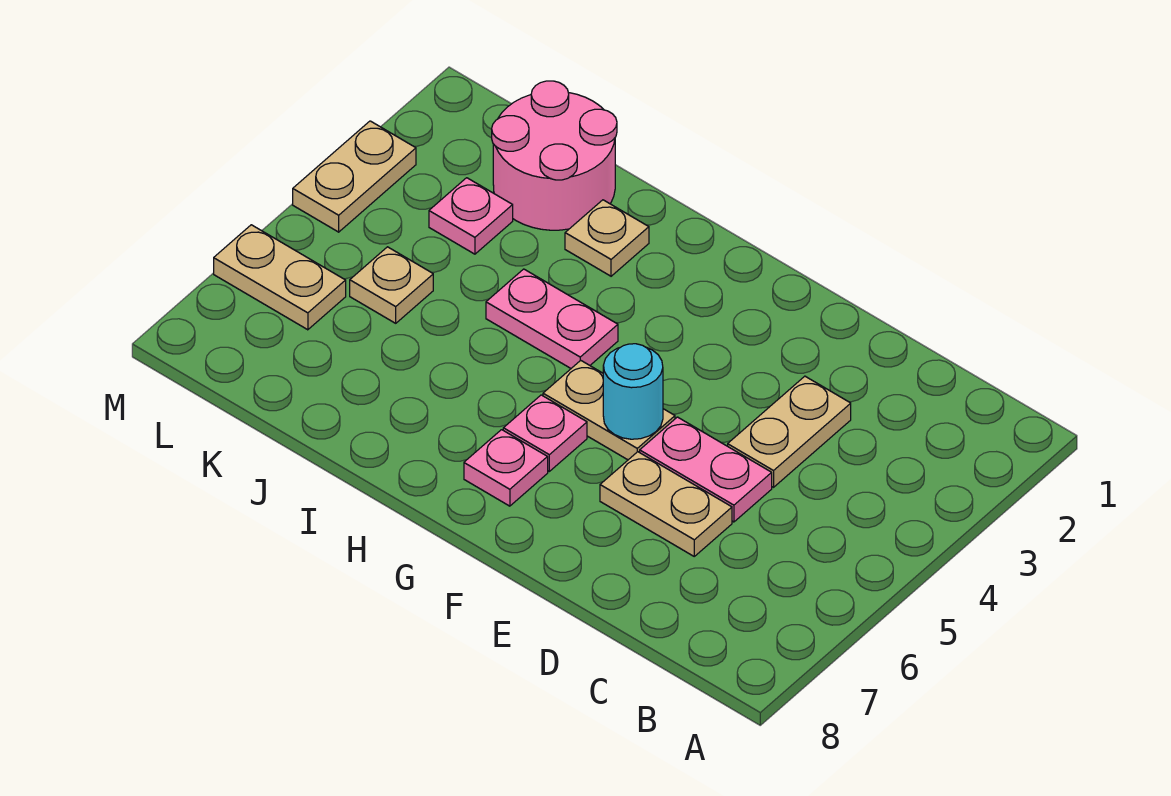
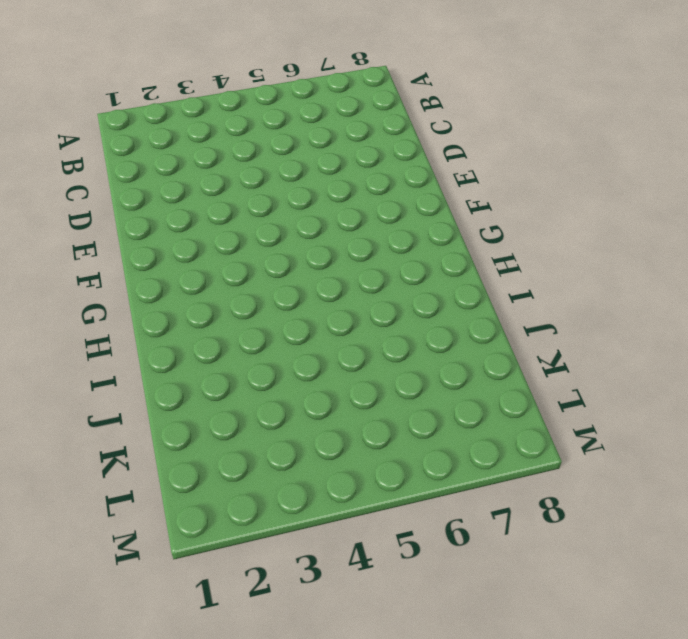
none -> tan plate D3:D4 level 1
none -> pink plate D5:E5 level 1
none -> tan plate D6:E6 level 1

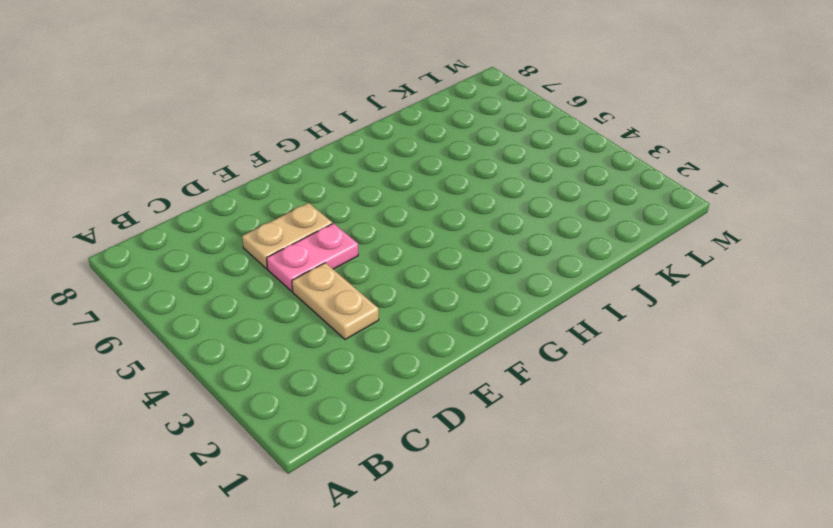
none -> tan plate F5:G5 level 1
none -> pink plate G6 level 1
none -> pink plate G7 level 1

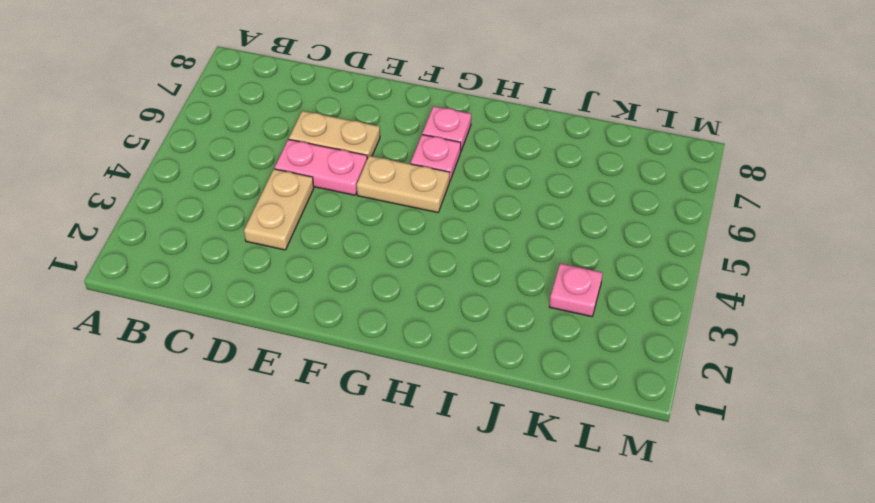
none -> pink plate H4:I4 level 1
none -> tan plate I2 level 1
none -> pink round brick J1:K2 level 1

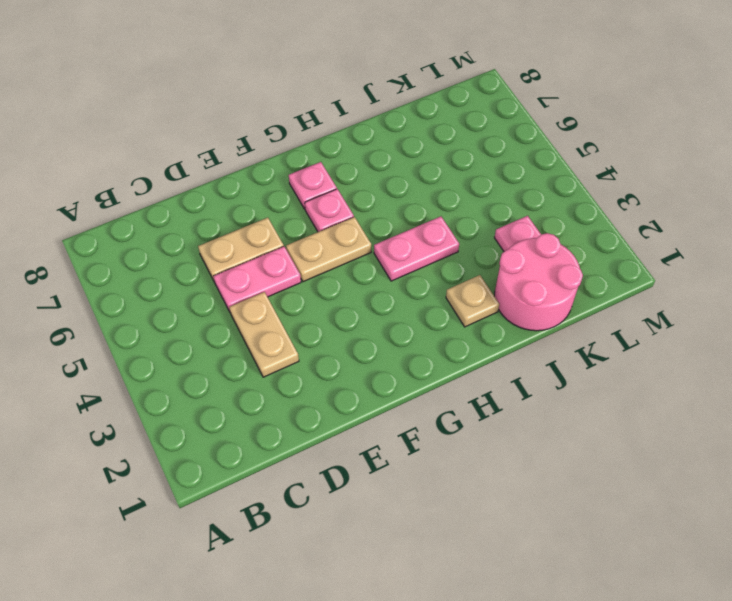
none -> tan plate K5 level 1
none -> tan plate L6:M6 level 1
none -> tan plate M3:M4 level 1

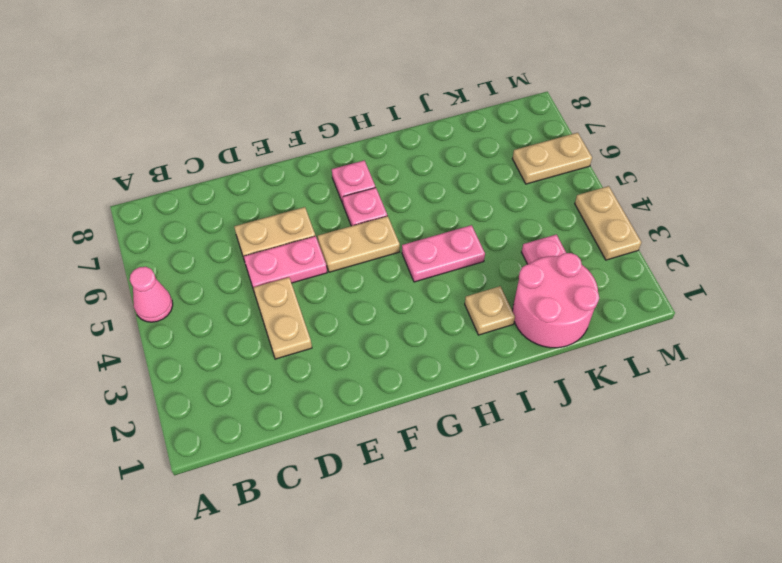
pink cone A5 level 1 -> none
none -> tan plate K5 level 1
none -> cyan round brick F5 level 2

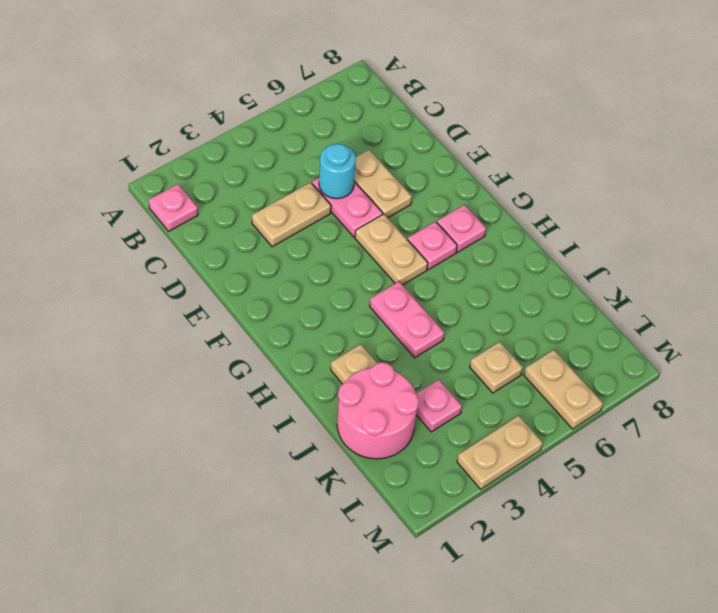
pink plate B1 level 1 -> none
cyan round brick D5 level 2 -> cyan round brick F5 level 2

